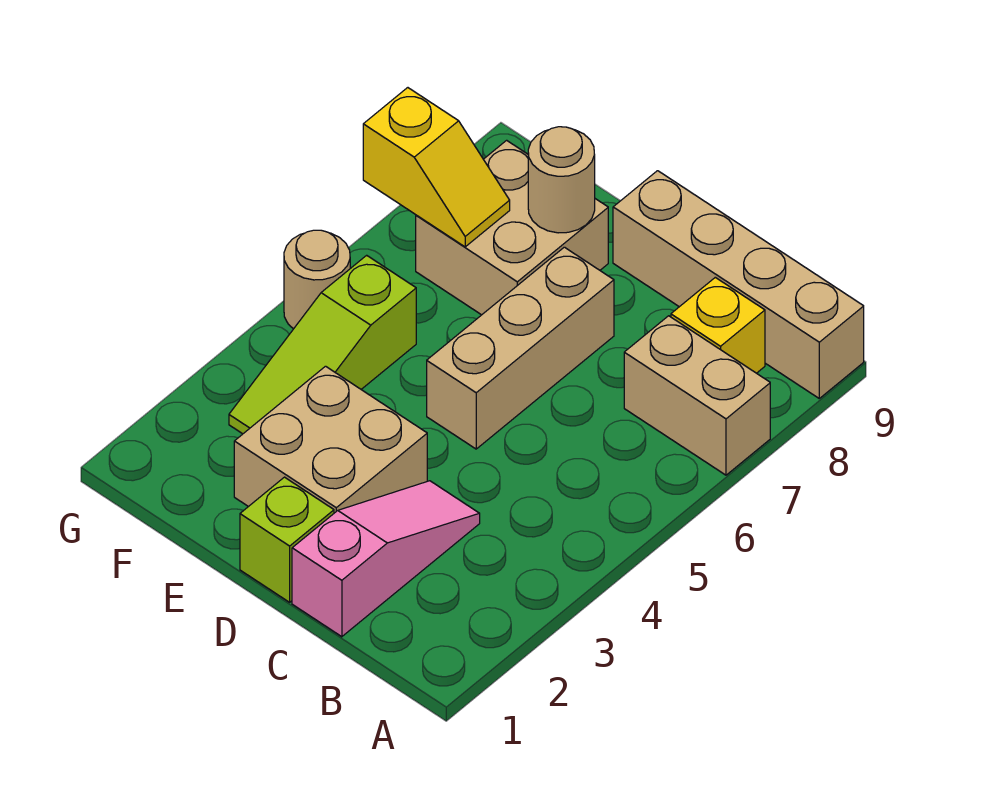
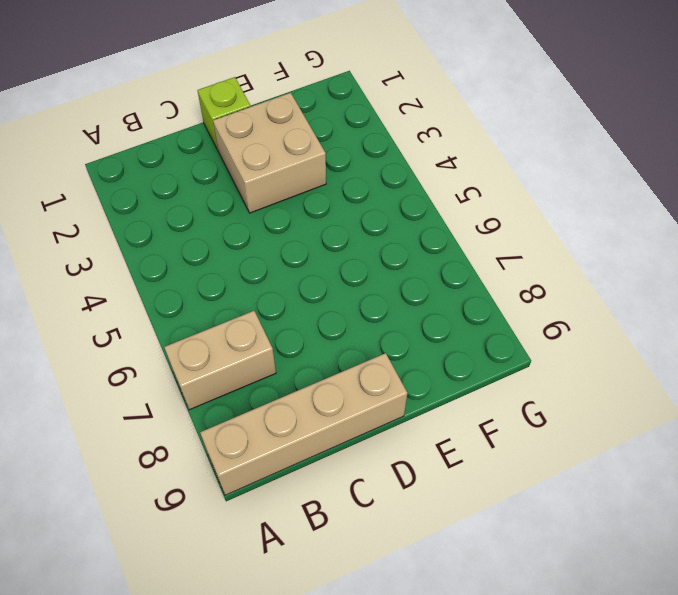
none -> yellow brick B8 level 1
none -> pink slope C1:C3 level 1 top 1
none -> tan brick D5:D7 level 1

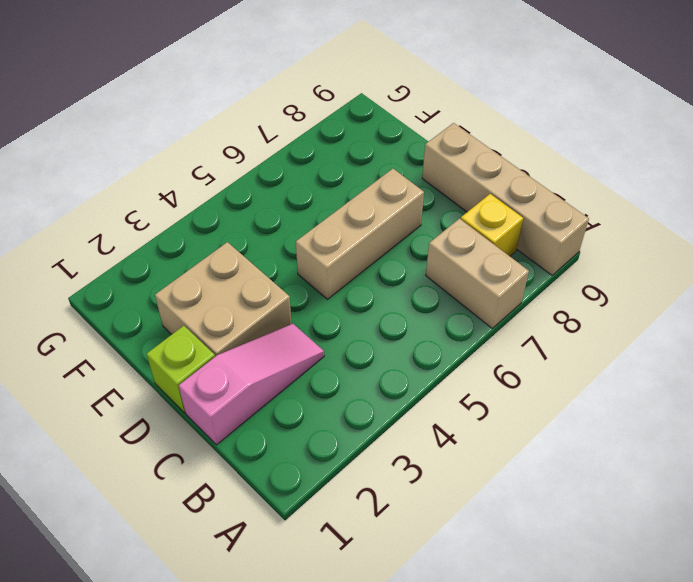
none -> tan brick E7:F8 level 1
none -> lime slope F3:F5 level 1 top 5
none -> tan round brick G5 level 1

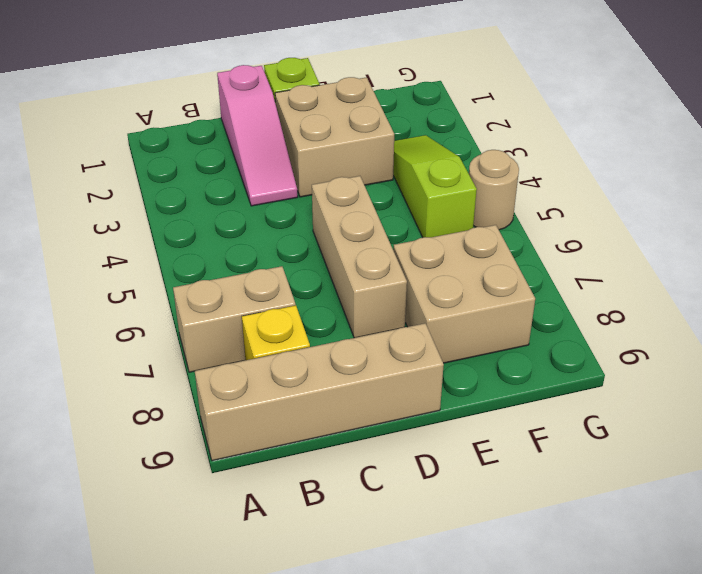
none -> tan round brick E8 level 2
none -> yellow slope F7:G7 level 2 top G

